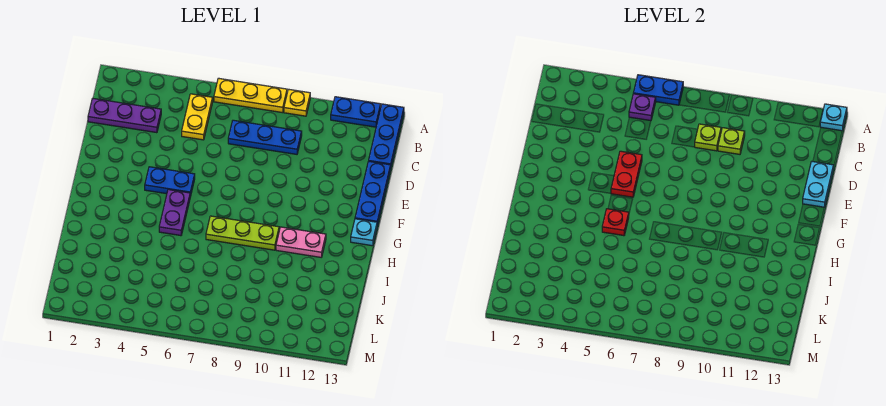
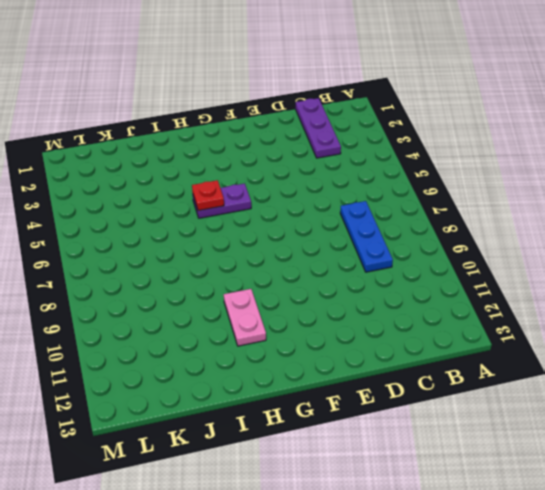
none -> yellow plate A6:A8 level 1
none -> yellow plate A9 level 1
none -> blue plate A11:A12 level 1

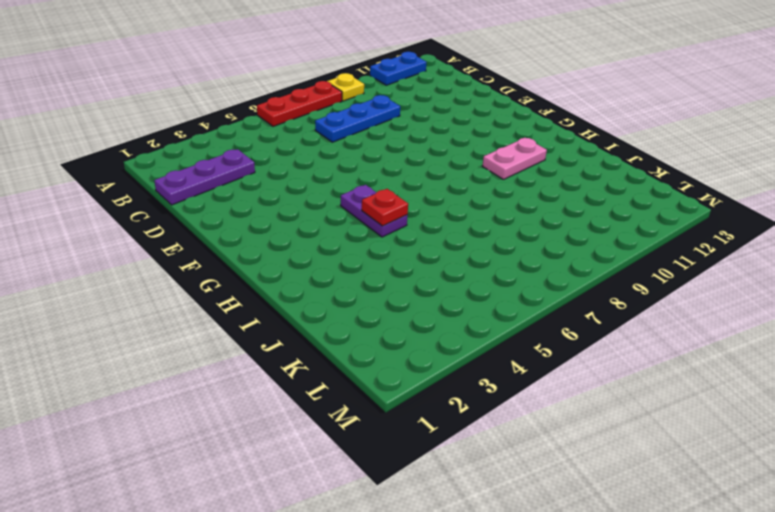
red plate A6:A8 level 1 -> yellow plate A6:A8 level 1
none -> blue plate A13:C13 level 1
none -> yellow plate B5:C5 level 1
none -> blue plate D13:F13 level 1

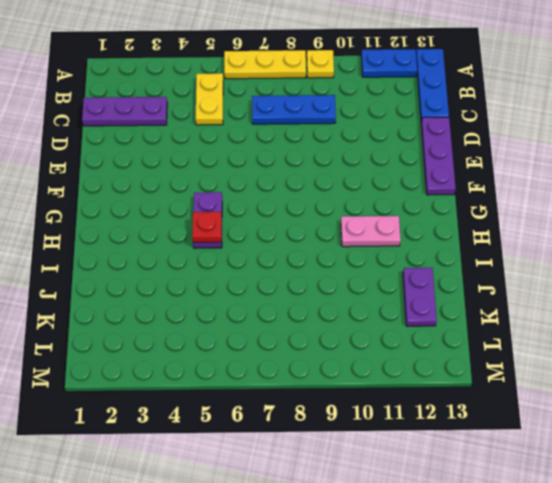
purple plate D13:F13 level 1 -> blue plate D13:F13 level 1
purple plate J12:K12 level 1 -> none
none -> blue plate F4:F5 level 1
none -> cyan plate G13 level 1
none -> lime plate H7:H9 level 1

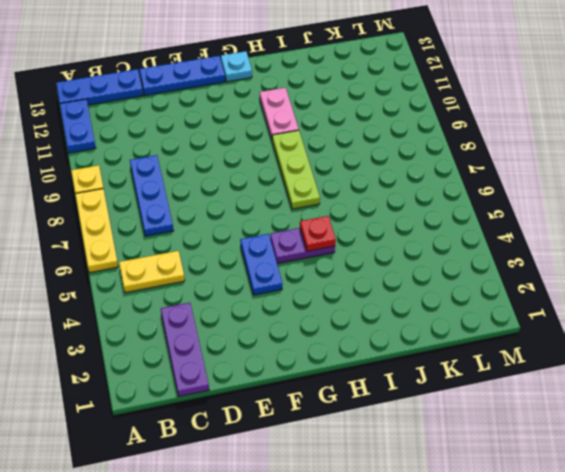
none -> blue plate A5:A6 level 2
none -> cyan plate A13 level 2
none -> purple plate B5 level 2

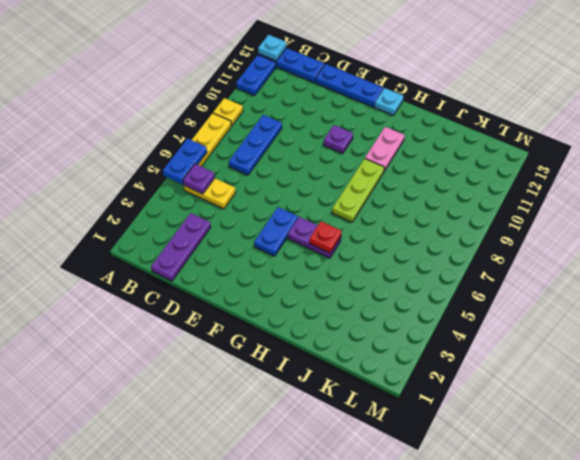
purple plate F10 level 1 -> none
none -> lime plate C8 level 2
none -> lime plate C9 level 2
none -> cyan plate D13:E13 level 2

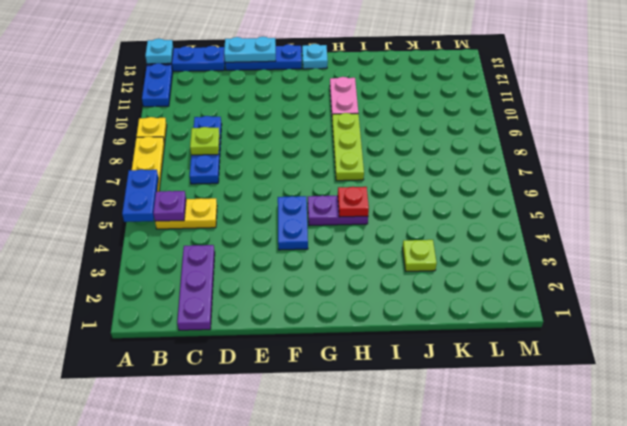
lime plate J3 level 1 -> lime plate C9 level 2
none -> red plate E5:F5 level 2

